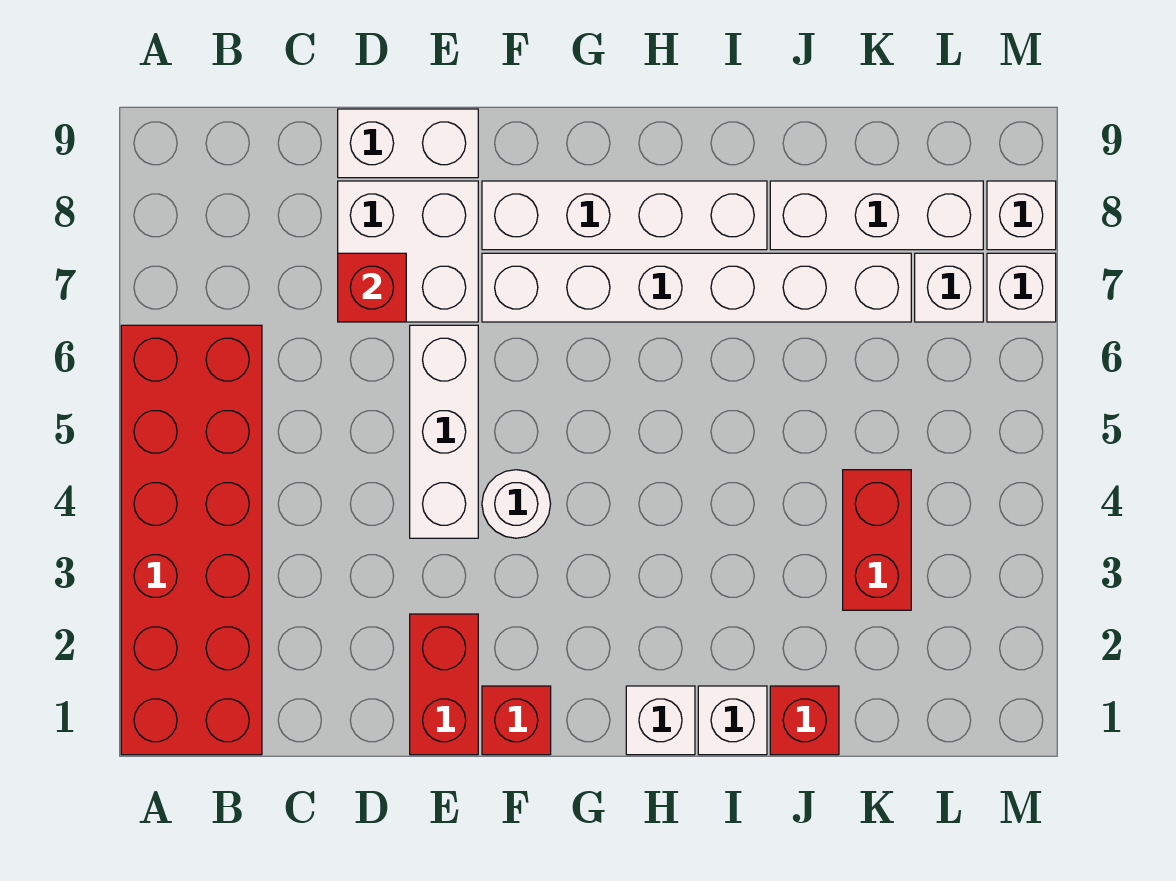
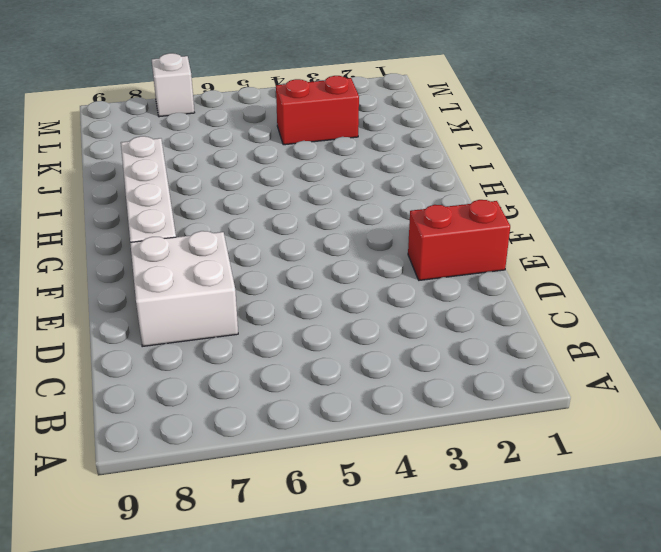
none -> red brick A1:B6 level 1
none -> white brick D9:E9 level 1
none -> white brick E4:E6 level 1

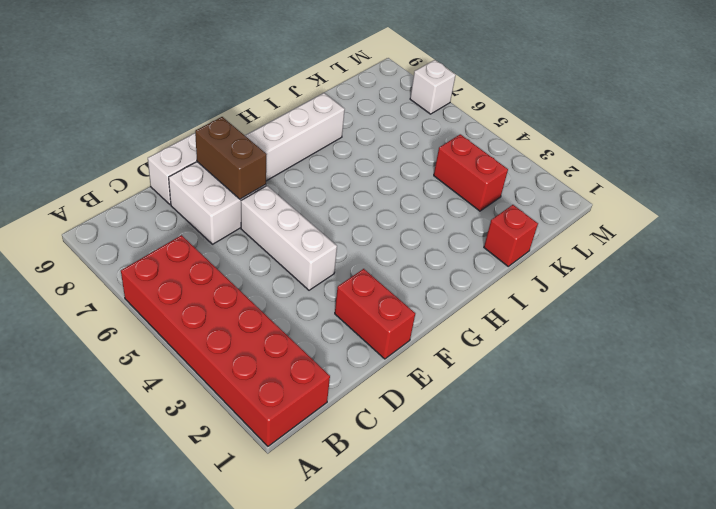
brown brick E7:E8 level 2 -> none
none -> red brick F1 level 1
none -> white round brick F4 level 1
none -> white brick F7:K7 level 1

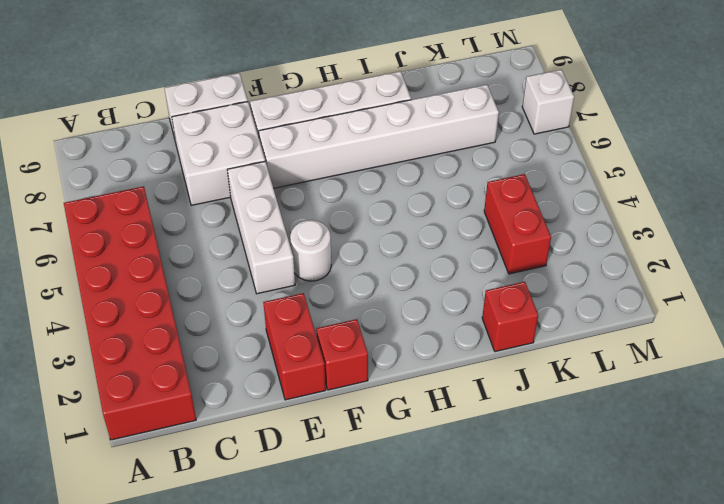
none -> white brick H1 level 1
none -> white brick I1 level 1
none -> white brick J8:L8 level 1

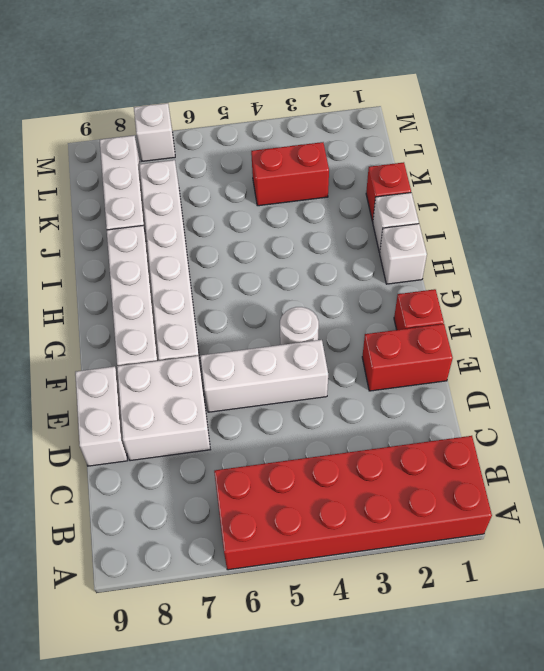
none -> white brick L7 level 1
none -> white brick M8 level 1
none -> red brick D7 level 2

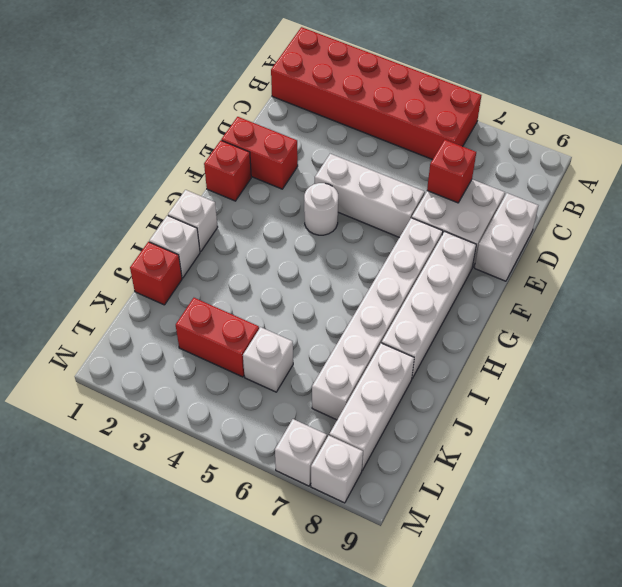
white brick K5 level 1 -> white brick L7 level 1

